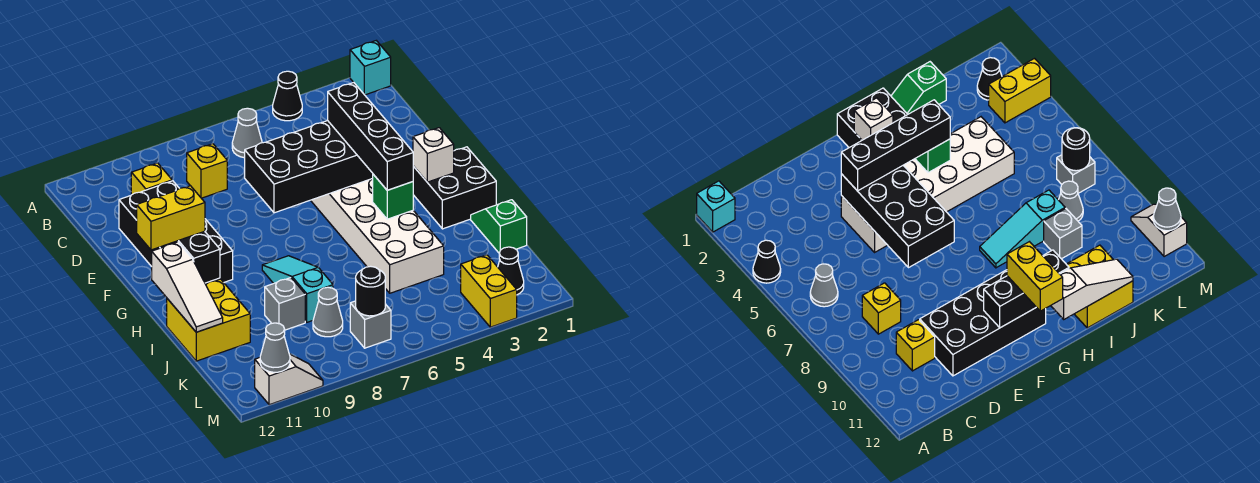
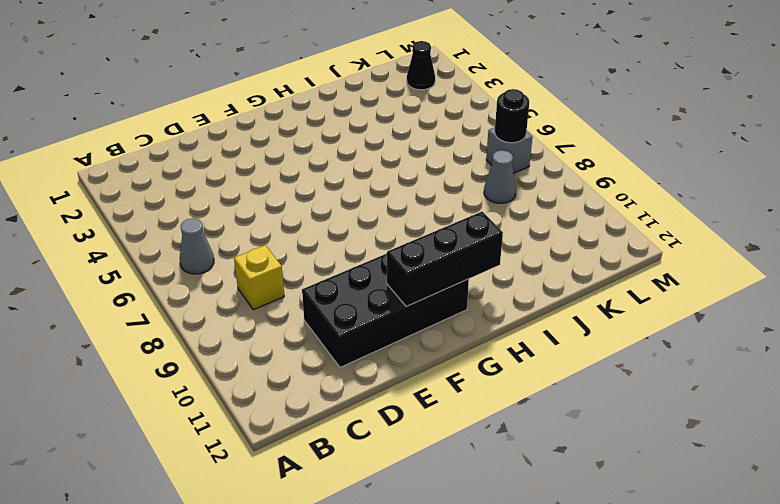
none -> cyan brick A1 level 1
none -> black cone A4 level 1
none -> yellow brick C10 level 1

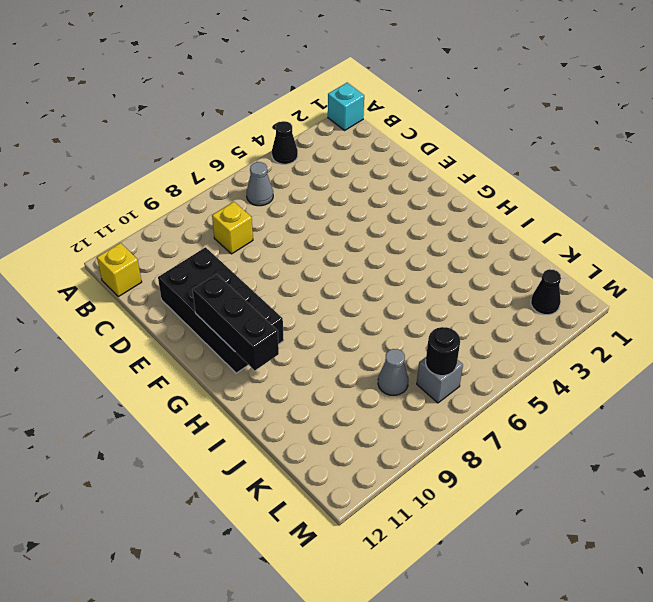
yellow brick B12 level 1 -> yellow brick C10 level 1
none -> white brick E4:J5 level 1
none -> black brick G1:H2 level 1
none -> cyan slope H8:J8 level 1 top J

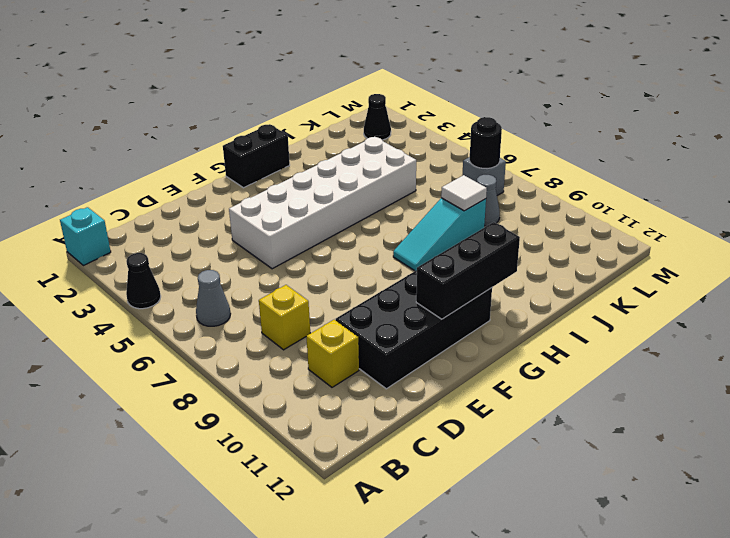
black brick G1:H1 level 1 -> black brick G1:H2 level 1
white tile J8 level 2 -> none
none -> green slope I1:J1 level 1 top J
none -> yellow brick I11:J12 level 1
none -> grey brick J9 level 1

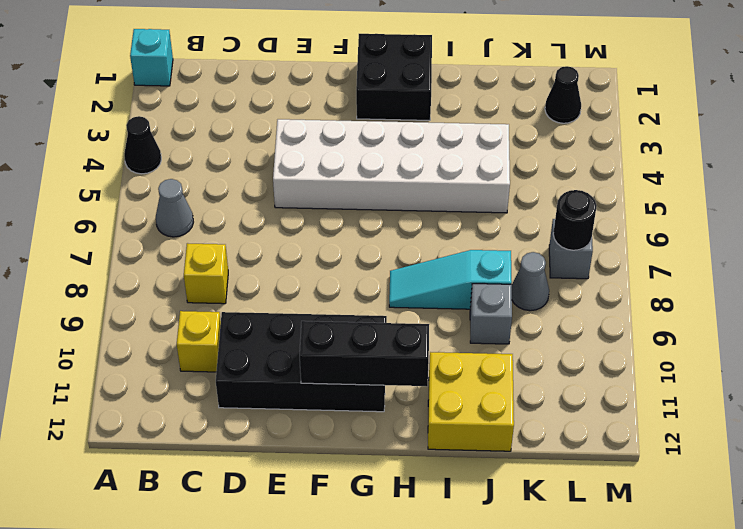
none -> green slope I1:J1 level 1 top J
none -> yellow brick L3:M3 level 1
none -> white slope M10:M11 level 1 top 11

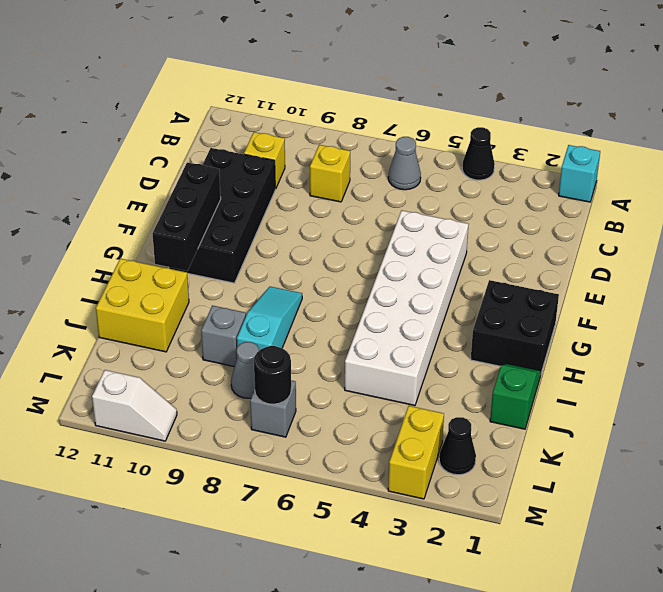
none -> black brick E4:F7 level 2
none -> white brick G2 level 2
none -> green brick H4 level 2

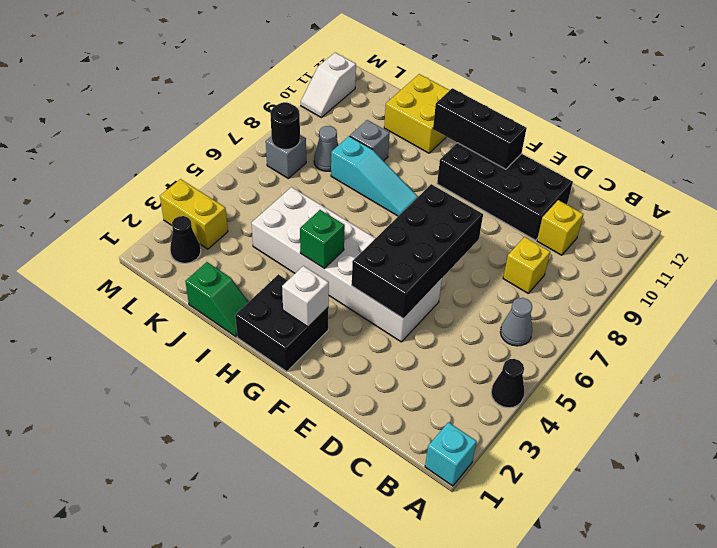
none -> white slope H12:J12 level 2 top H
none -> grey cone M11 level 2
none -> black brick E4:H4 level 3

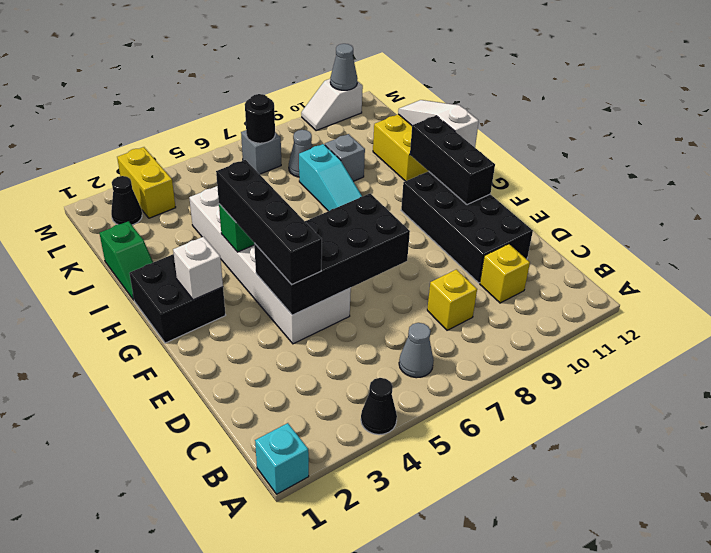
none -> yellow brick G11:G12 level 3

